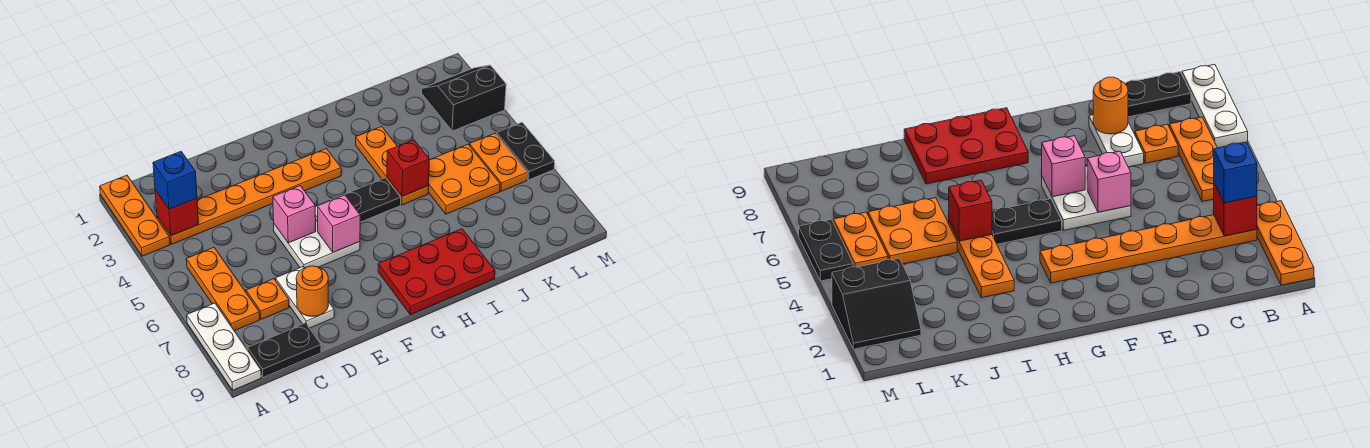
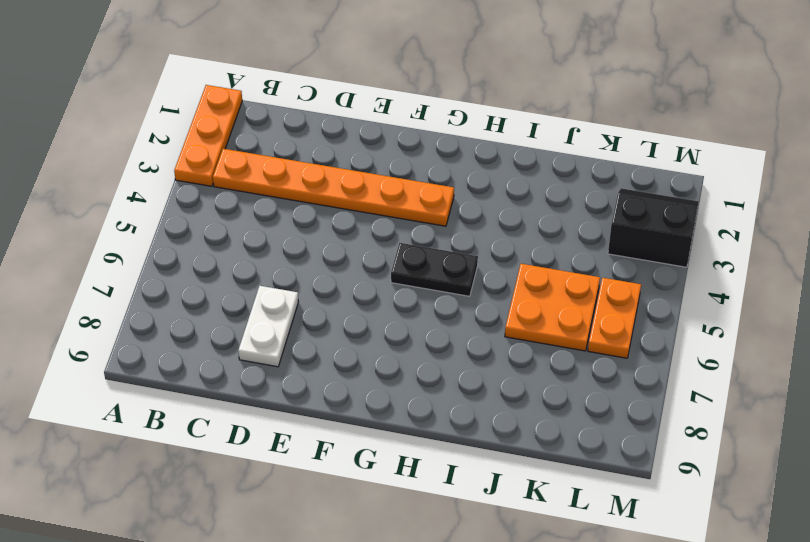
none -> white plate A7:A9 level 1
none -> orange plate B5:B7 level 1
none -> black plate B9:C9 level 1

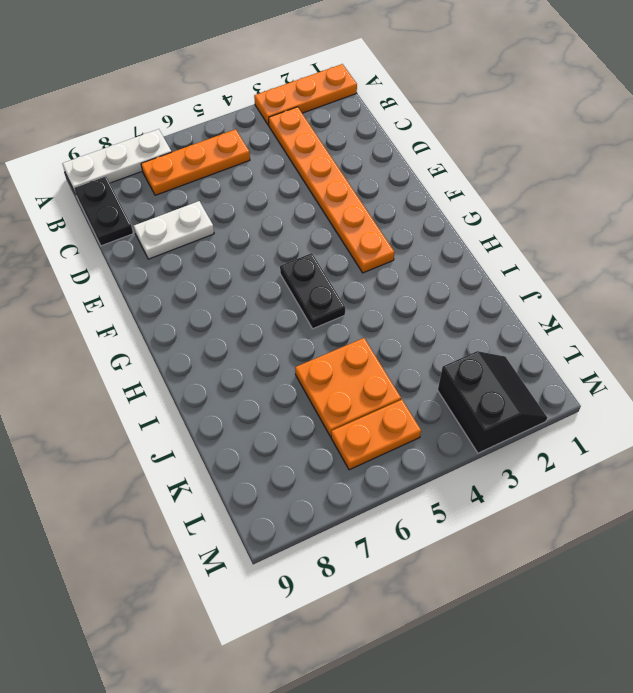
none -> orange plate C7 level 1
none -> white plate E5:F6 level 1
none -> red plate G8:I9 level 1

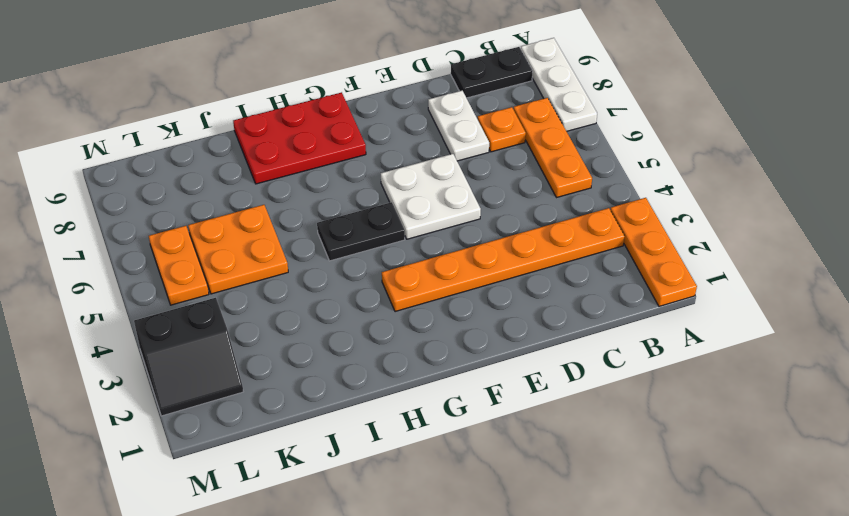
none -> orange plate I3:I5 level 1
none -> black plate M5:M6 level 1
none -> red brick B3 level 2

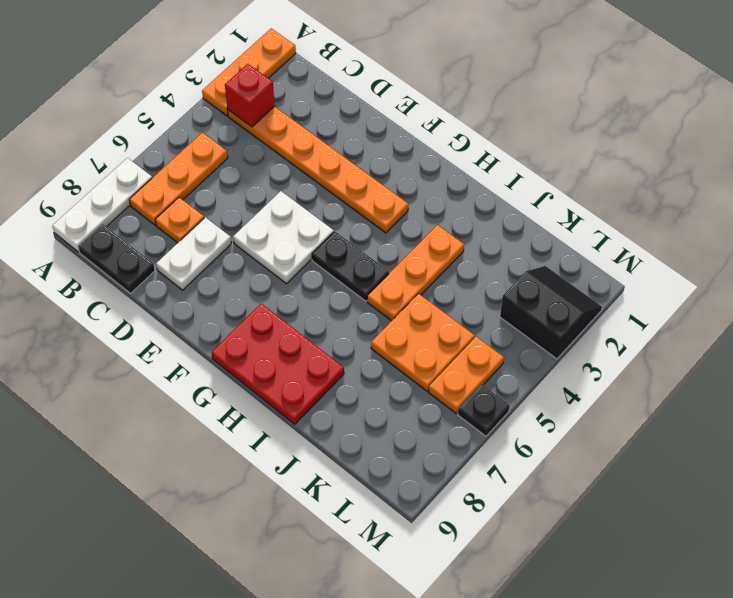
black plate M6 level 1 -> black plate M5:M6 level 1
none -> orange round brick D8 level 2
none -> pink brick E5 level 2
none -> pink brick F6 level 2

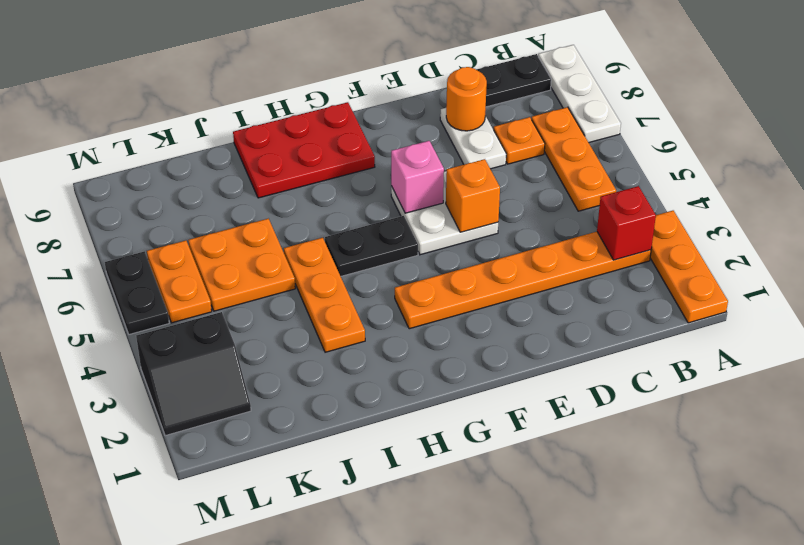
orange brick E5 level 2 -> pink brick E5 level 2
none -> red brick I5 level 2
none -> blue brick B3 level 3

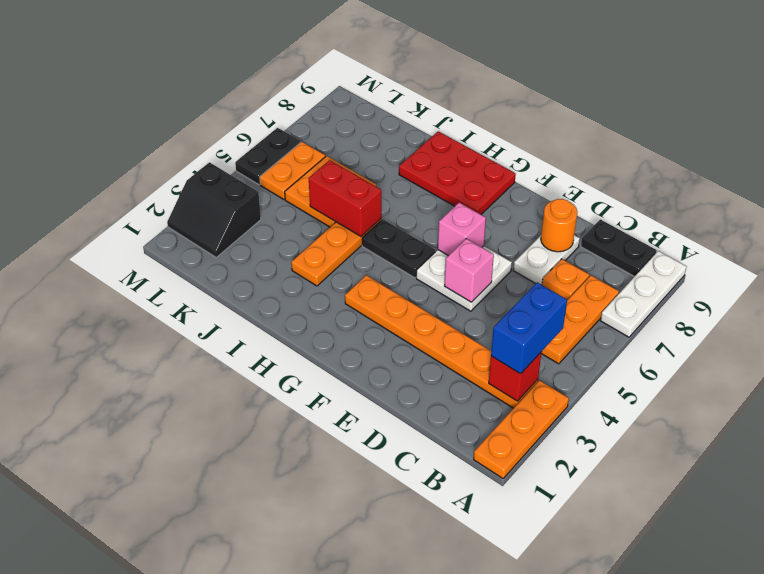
blue brick B3:B4 level 3 -> blue brick B3 level 3
red brick I5:J5 level 2 -> red brick I5 level 2

